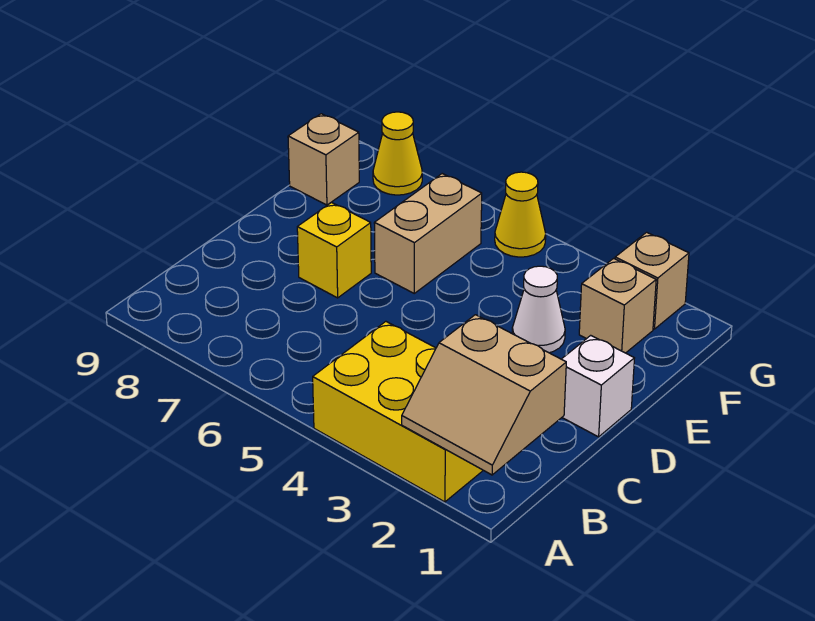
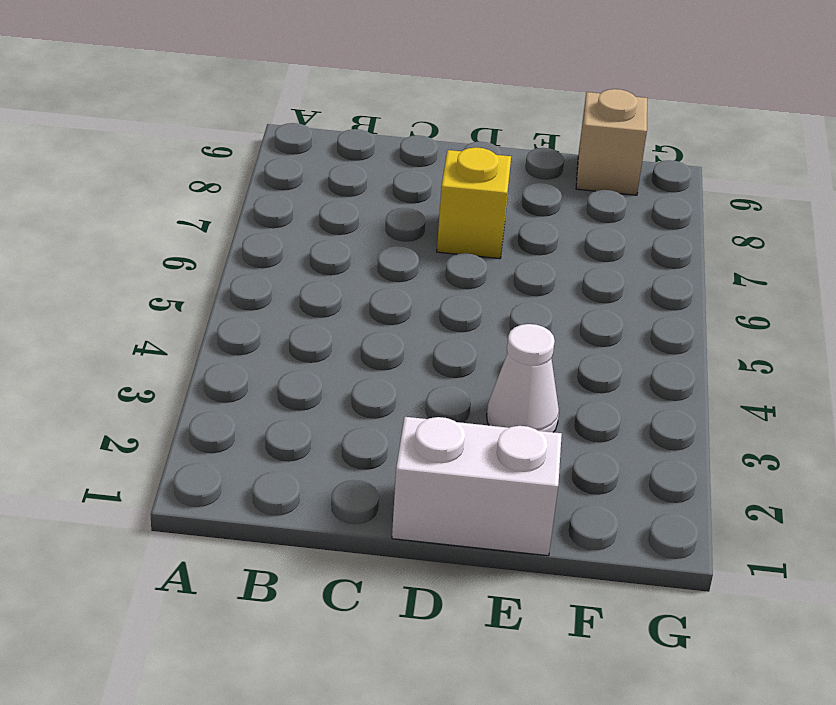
white brick D1:E1 level 1 -> white brick D1 level 1
none -> yellow brick A2:B4 level 1
none -> tan brick E6:F6 level 1

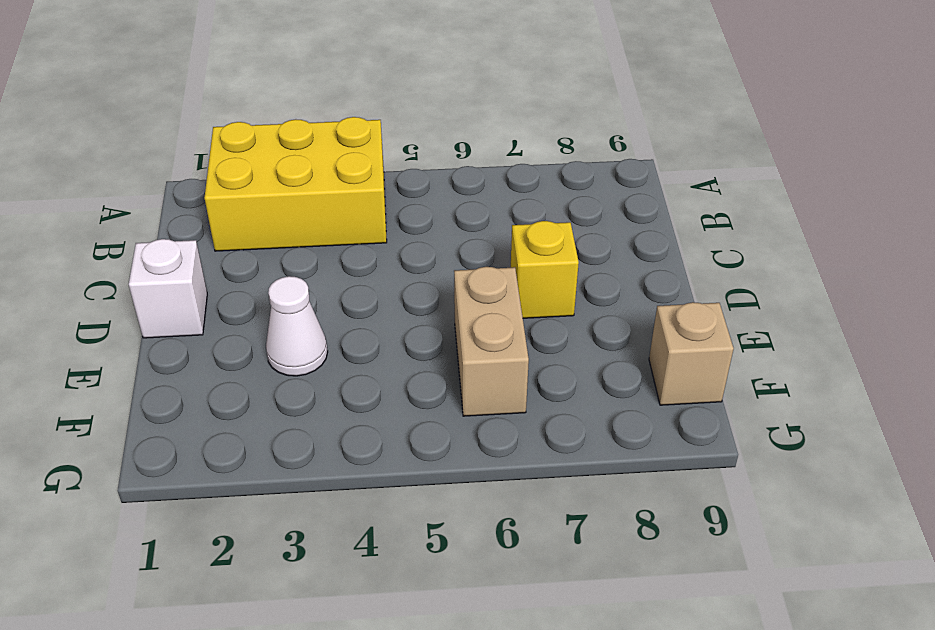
none -> tan brick F2 level 1
none -> tan brick G2 level 1

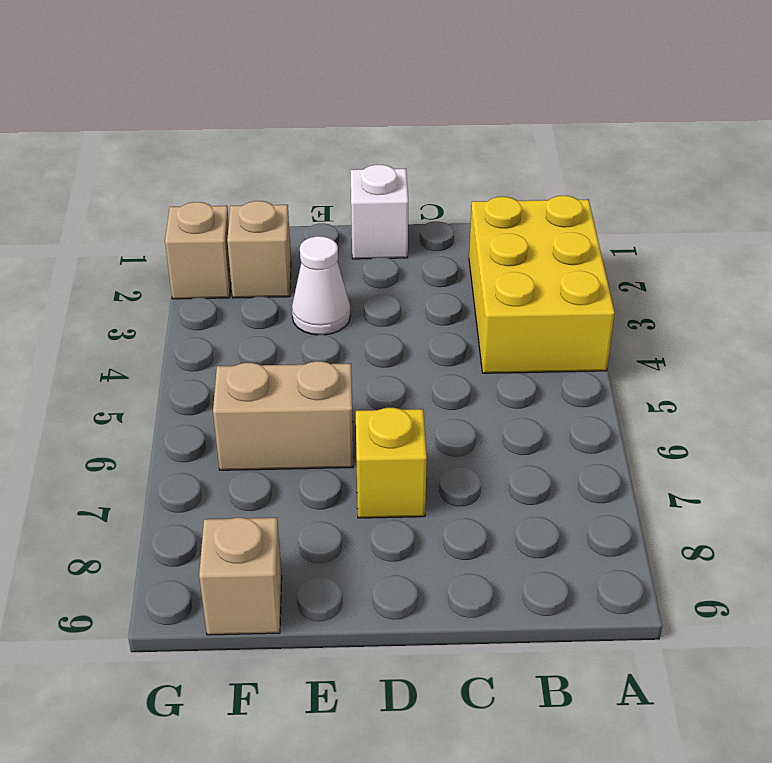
none -> yellow cone G5 level 1
none -> yellow cone G8 level 1

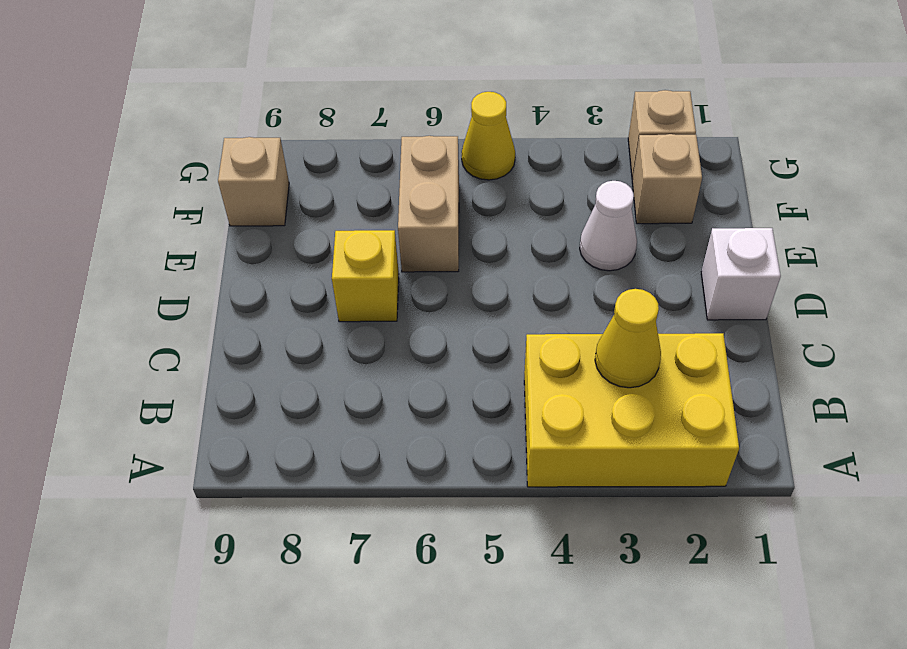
yellow cone B3 level 2 -> yellow cone G8 level 1
none -> tan slope A1:B2 level 2 top B

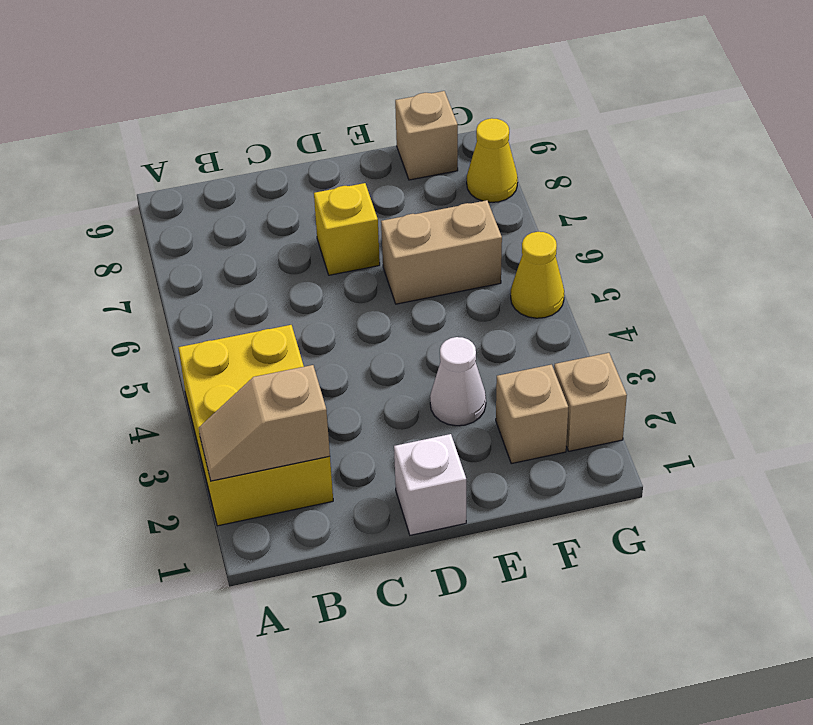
tan slope A2:B2 level 2 top B -> tan slope A1:B2 level 2 top B

